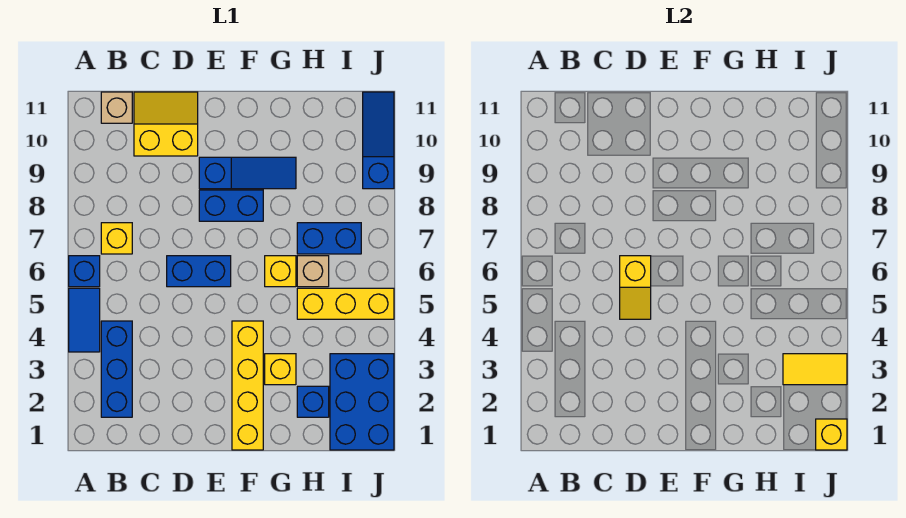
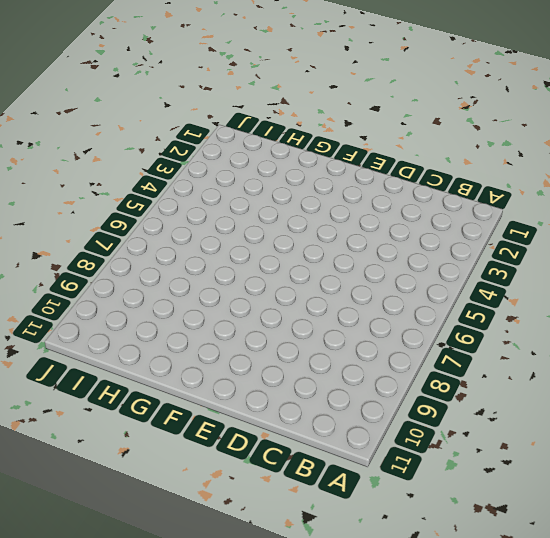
none -> blue tile A4:A5 level 1
none -> blue brick A6 level 1
none -> blue brick B2:B4 level 1

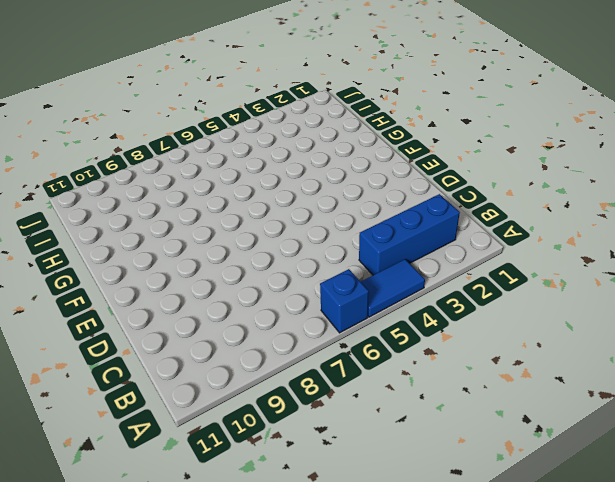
none -> yellow brick B7 level 1
none -> tan brick B11 level 1
none -> yellow slope C10:D11 level 1 top 10

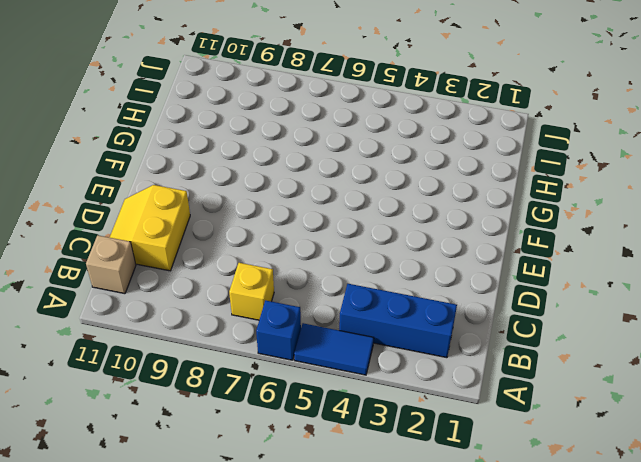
none -> blue brick D6:E6 level 1
none -> blue brick E8:F8 level 1
none -> blue slope E9:G9 level 1 top E

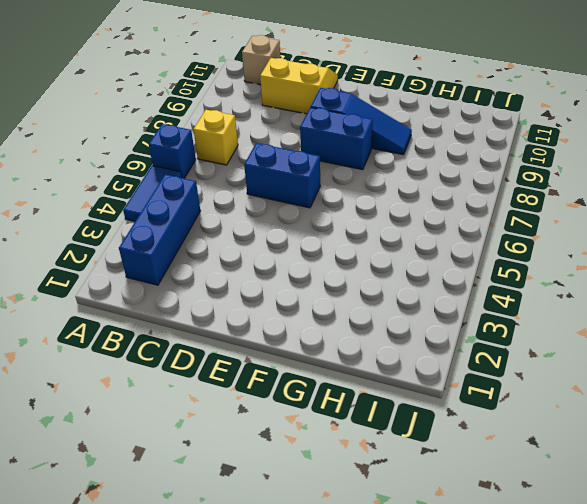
none -> yellow brick F1:F4 level 1
none -> yellow brick G3 level 1
none -> yellow brick G6 level 1

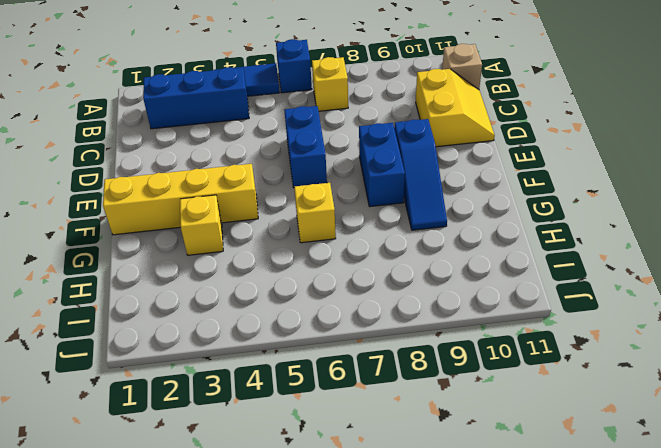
none -> blue brick H2 level 1
none -> yellow brick H5:J5 level 1
none -> tan brick H6 level 1

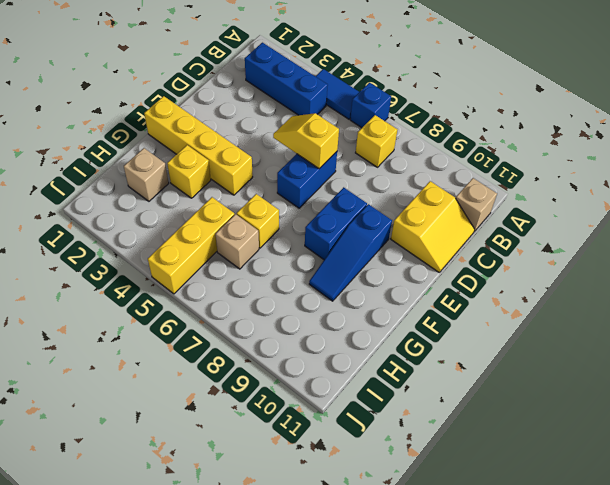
tan brick H2 level 1 -> blue brick H2 level 1
none -> blue brick H7:I7 level 1
none -> blue brick I1:J3 level 1
none -> blue slope J9:J11 level 1 top 9

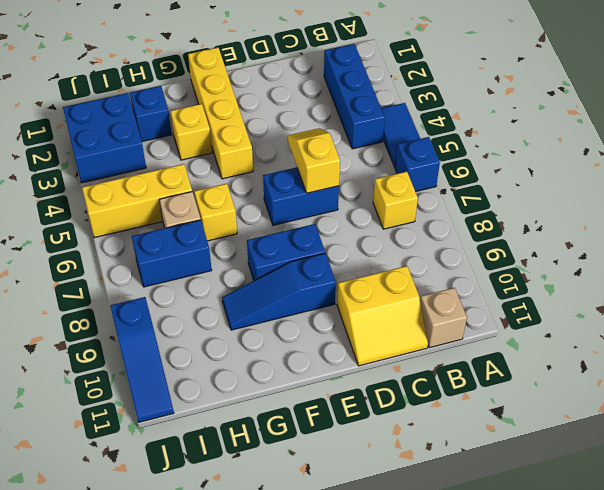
blue brick I2:J3 level 1 -> blue brick I1:J3 level 1
none -> yellow tile I3:J3 level 2
none -> yellow brick J1 level 2

